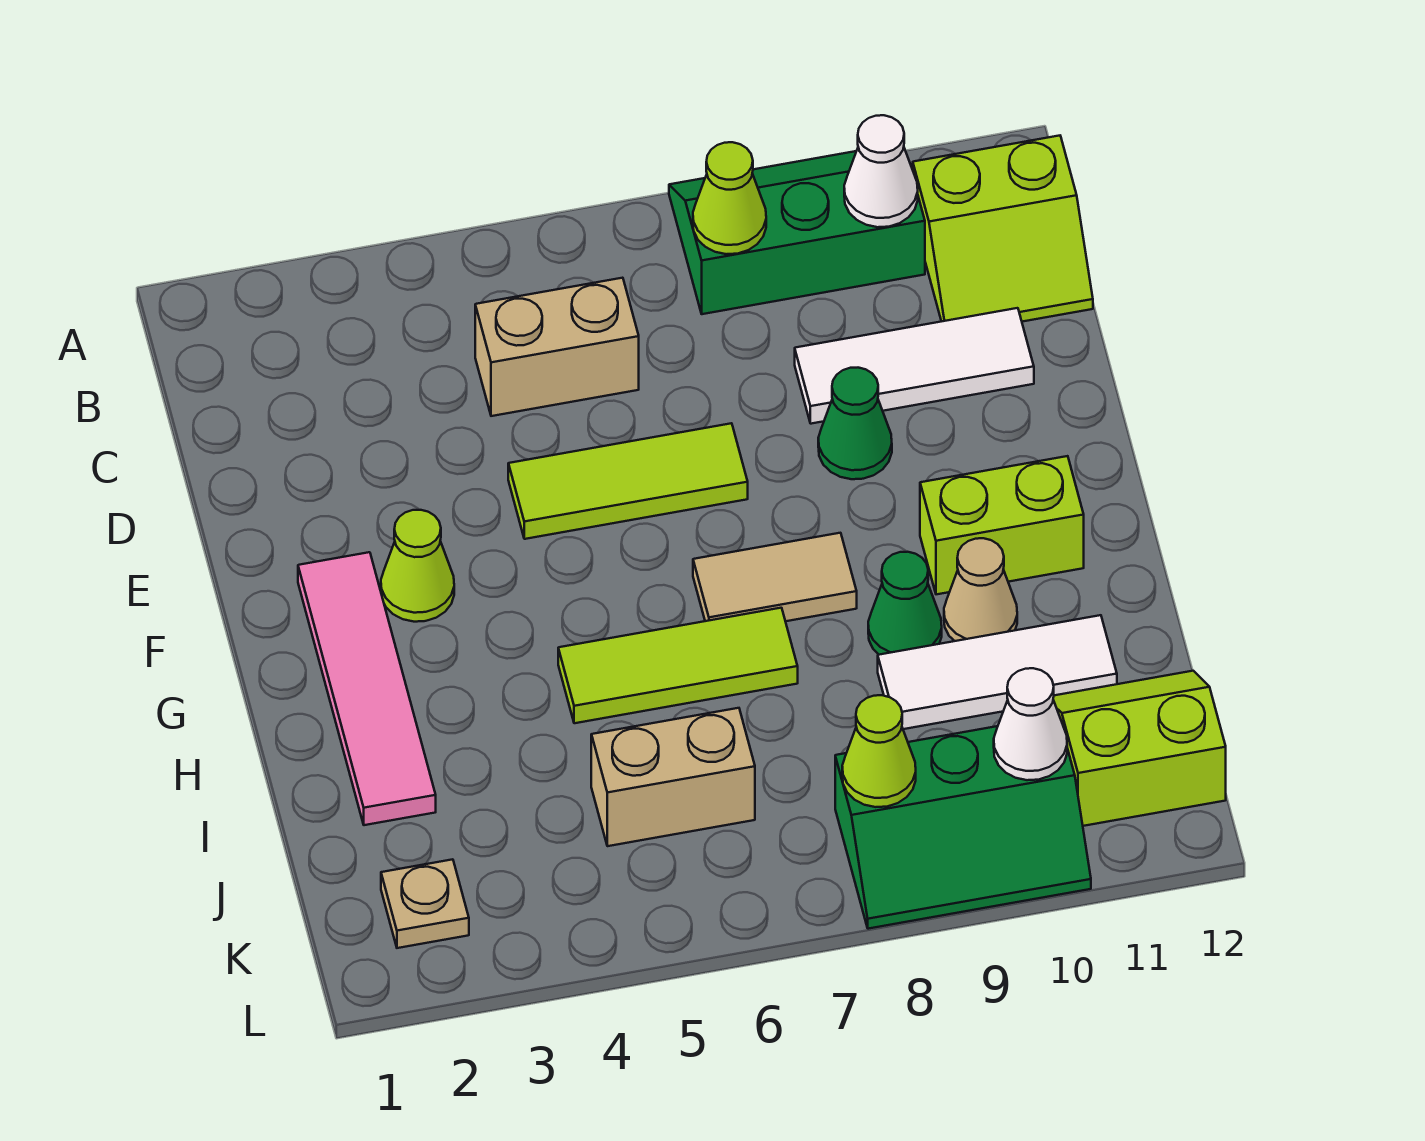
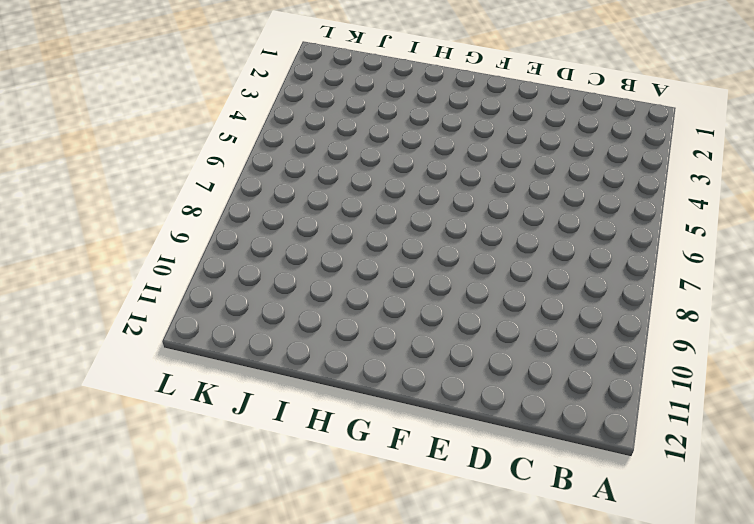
none -> green slope A8:B10 level 1 top B
none -> lime slope B11:C12 level 1 top B
none -> tan brick C5:C6 level 1

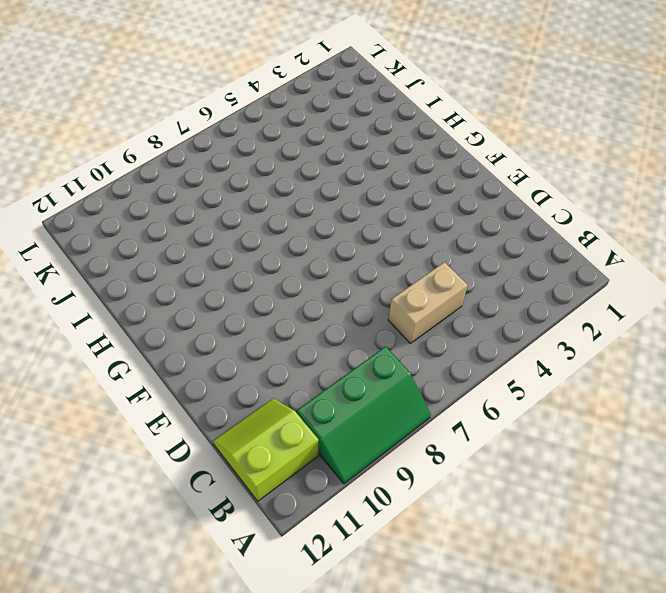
none -> white tile D9:D11 level 1
none -> lime tile E5:E7 level 1
none -> green cone E9 level 1

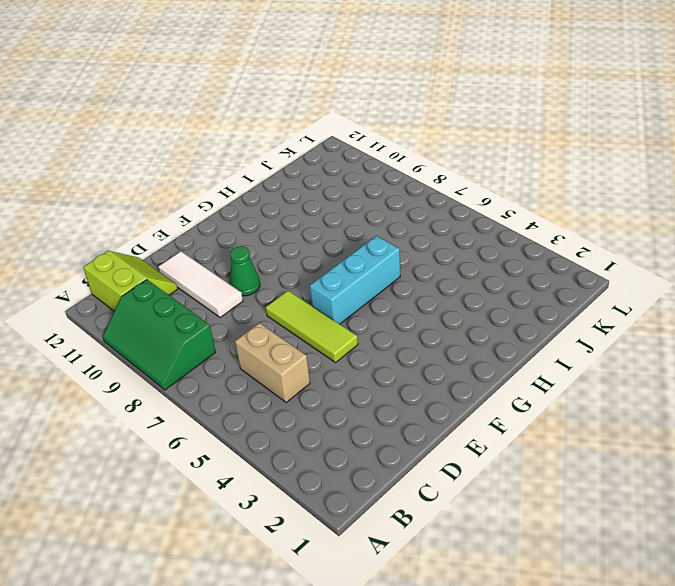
cyan brick F6:H6 level 1 -> lime tile H5:H7 level 1
none -> pink tile F2:I2 level 1
none -> lime cone F3 level 1
none -> tan tile G7:G8 level 1

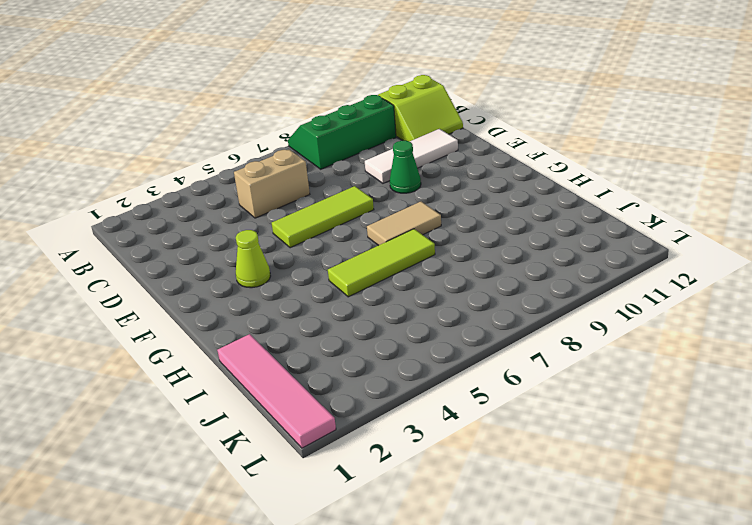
pink tile I1:L1 level 1 -> pink tile F2:I2 level 1
none -> lime brick G10:G11 level 1
none -> green cone H9 level 1
none -> tan cone H10 level 1

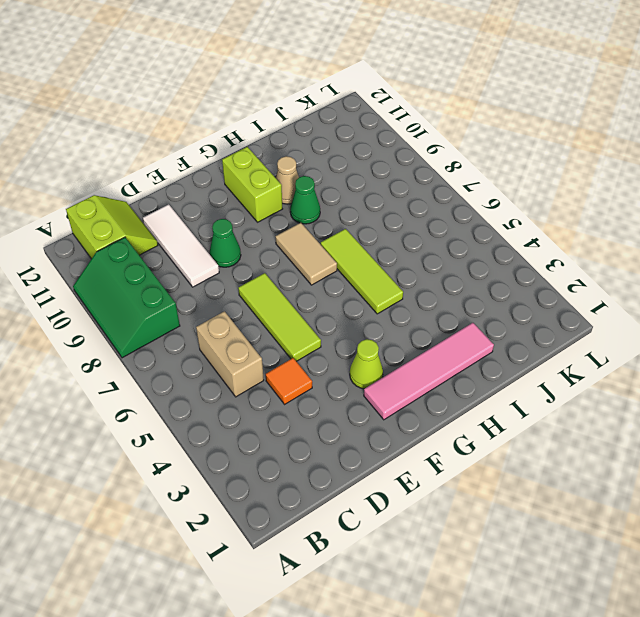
orange tile D4 level 1 -> none
none -> white tile I9:I11 level 1
none -> tan brick J5:J6 level 1
none -> lime slope J11:K12 level 1 top K

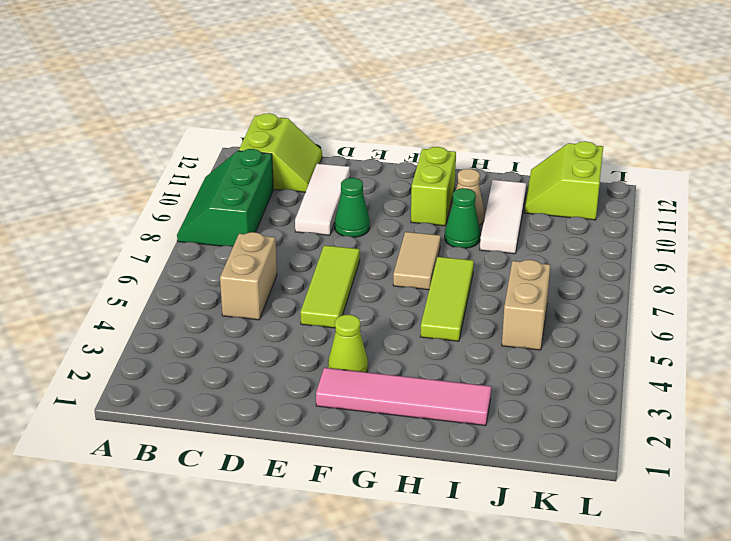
none -> tan plate K2 level 1
none -> green slope K8:L10 level 1 top K
none -> lime cone B8 level 2

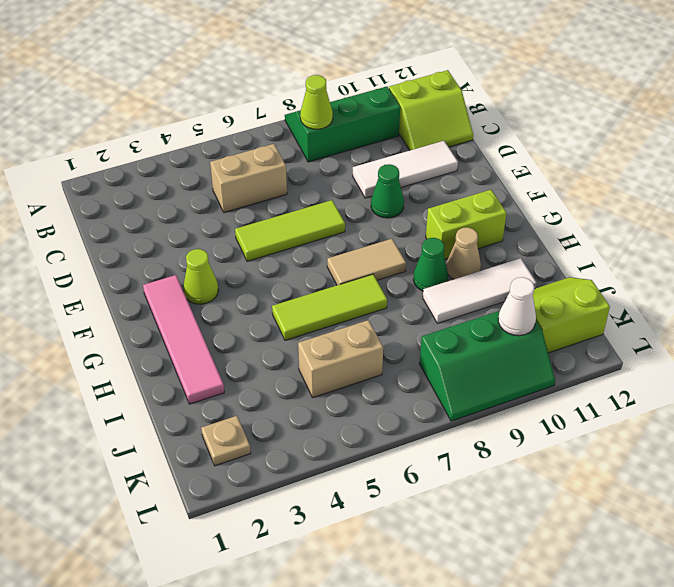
none -> white cone B10 level 2
none -> lime cone K8 level 2

